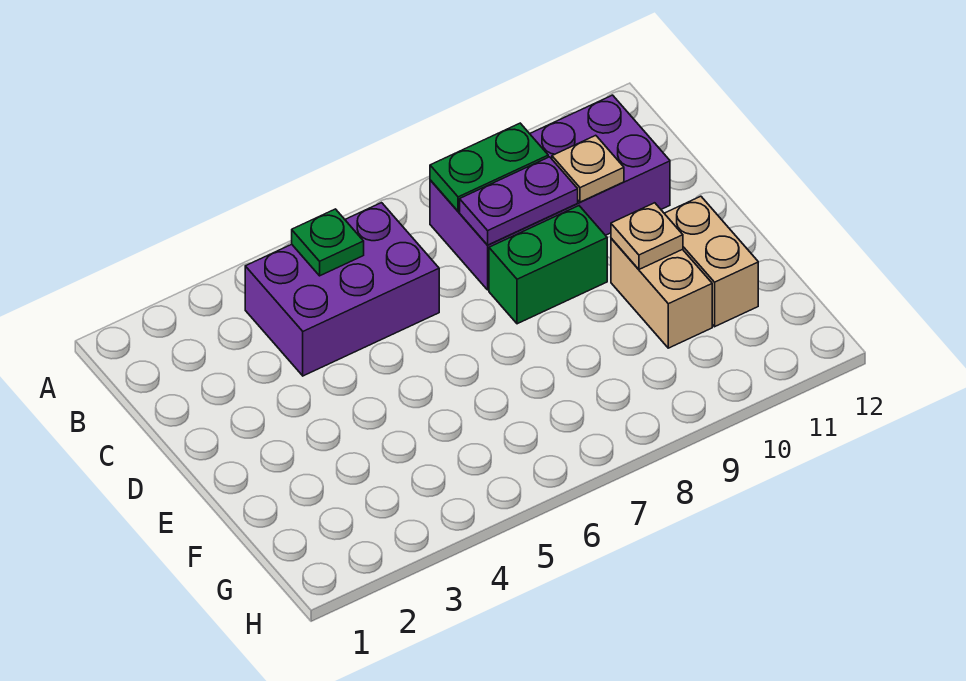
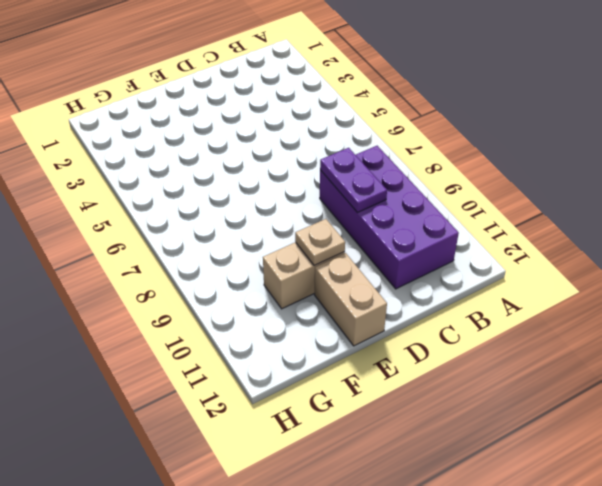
tan brick E11:E12 level 1 -> tan brick E11:F11 level 1
none -> purple brick B4:C6 level 1
none -> green brick D8:D9 level 1

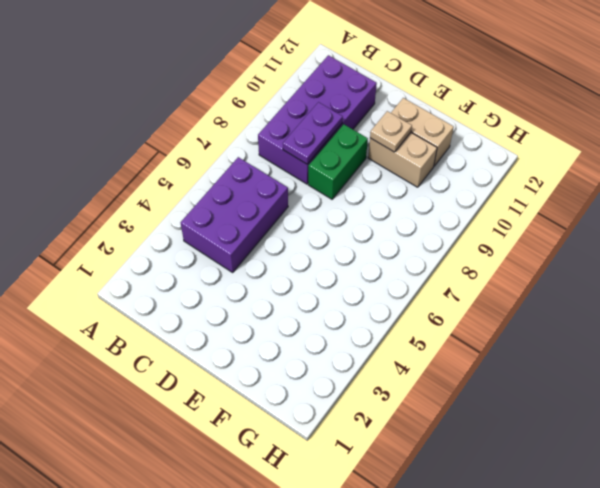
none -> green plate B5 level 2
none -> green plate B8:B9 level 2

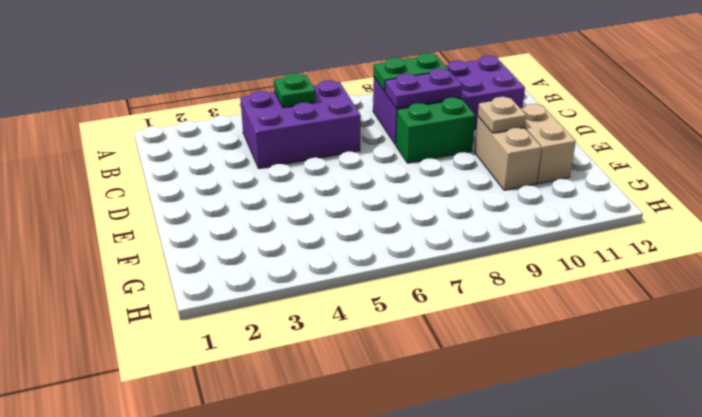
none -> tan plate C10 level 2

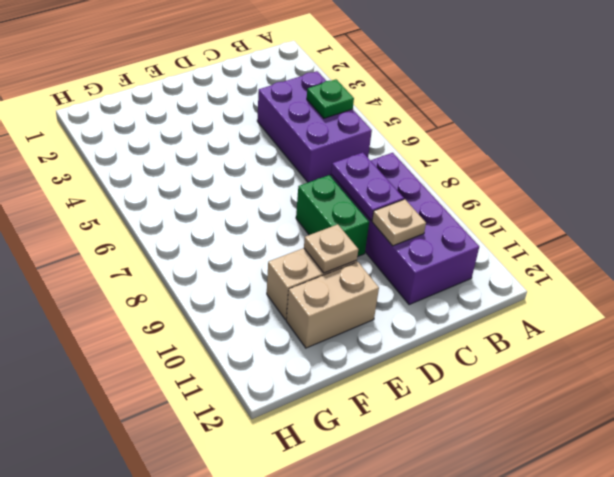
none -> green plate B8:B9 level 2

